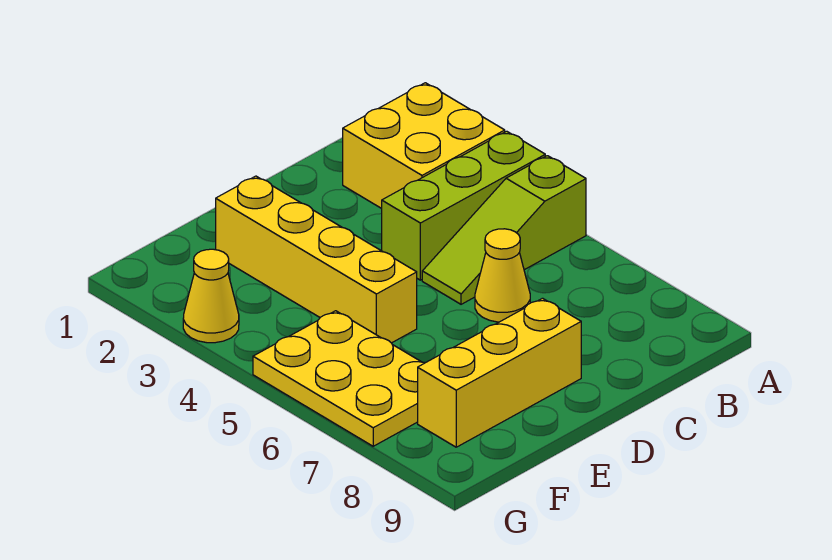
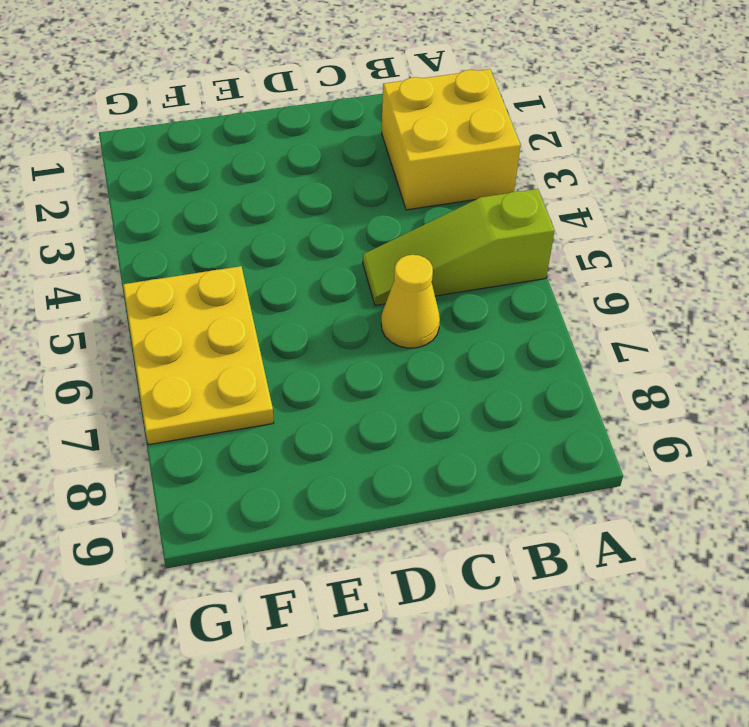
none -> lime brick A4:C4 level 1
none -> yellow brick D8:F8 level 1

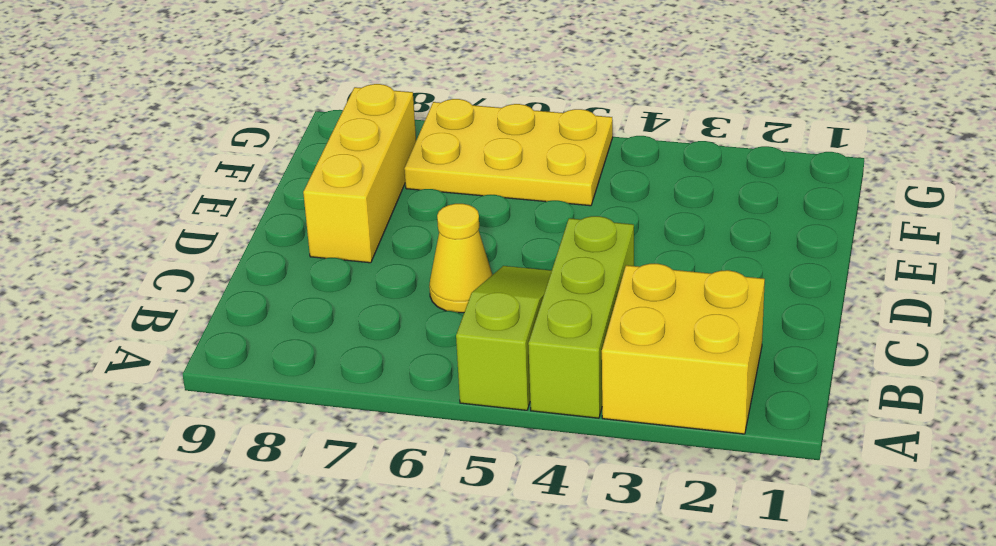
none -> yellow brick E2:E5 level 1
none -> yellow cone G3 level 1

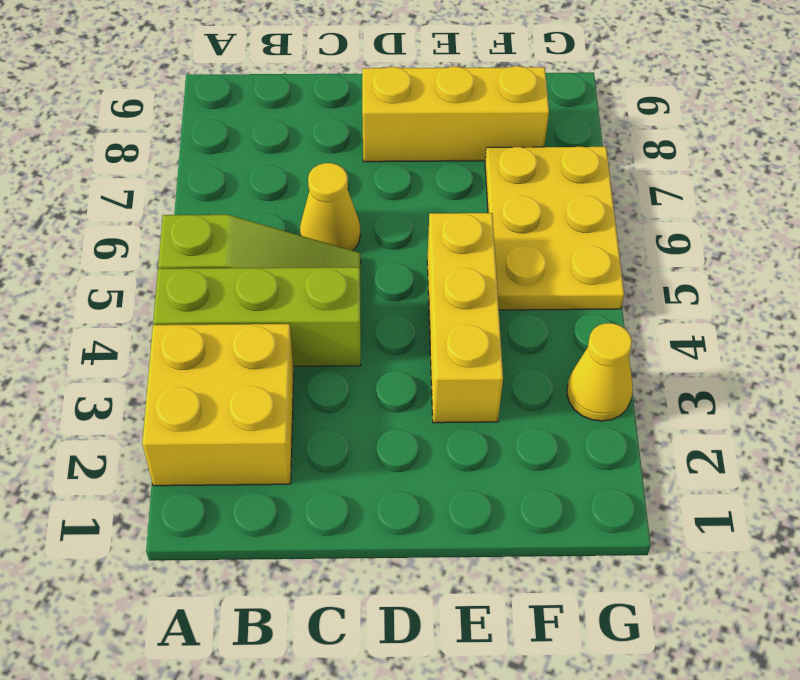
yellow brick E3:E5 level 1 -> yellow brick E2:E5 level 1

